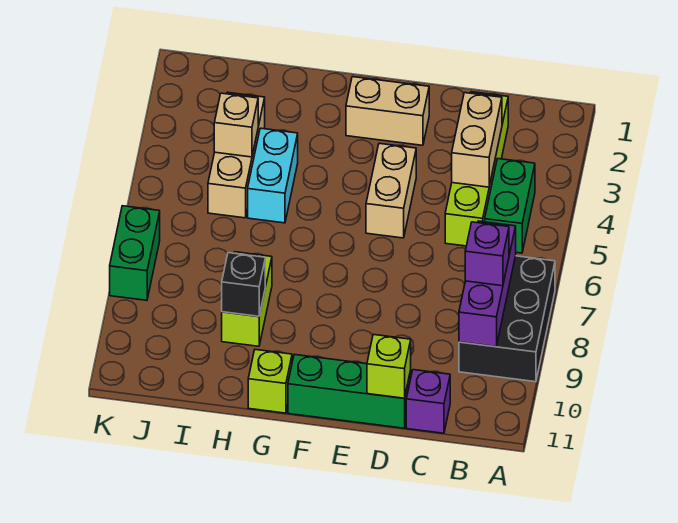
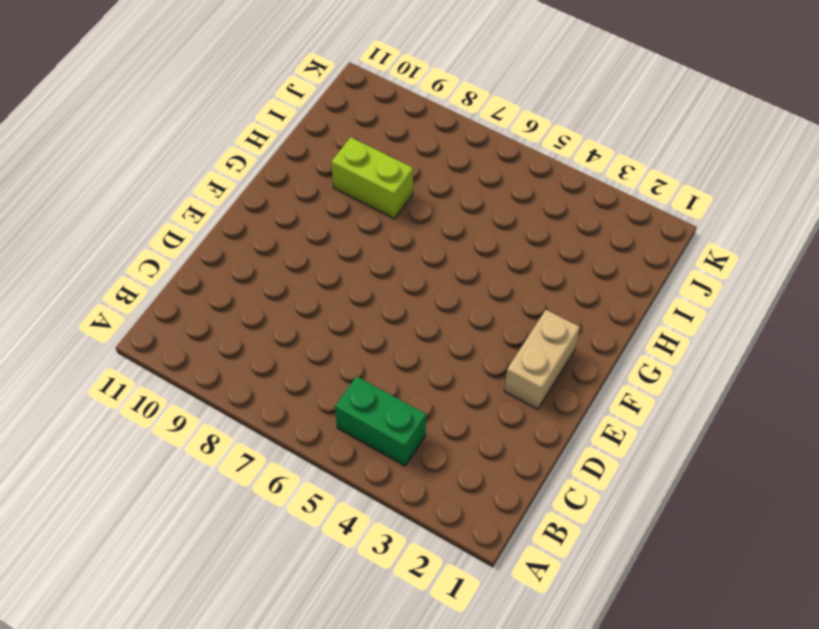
none -> black brick A7:B9 level 1
none -> lime brick C2:C5 level 1
none -> purple brick C11 level 1

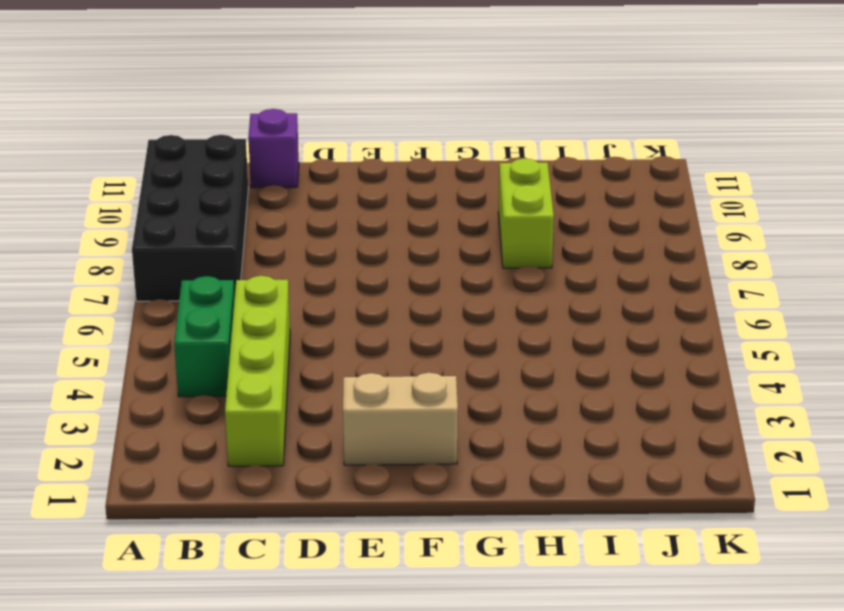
black brick A7:B10 level 1 -> black brick A7:B9 level 1
none -> green brick D11:F11 level 1
none -> tan brick E4:E5 level 1
none -> lime brick G11 level 1

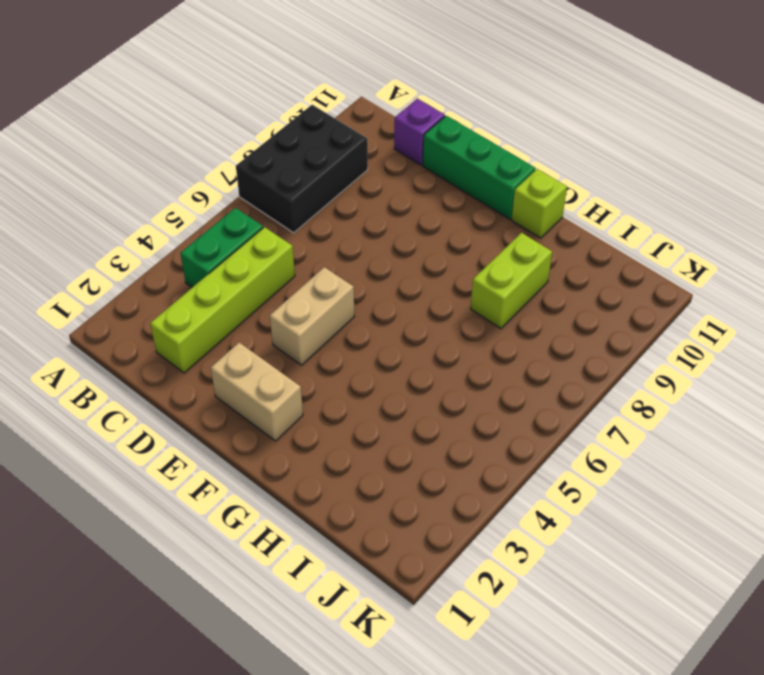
none -> cyan brick H4:H5 level 1
none -> tan brick I3:I5 level 1
none -> green brick K7:K8 level 1

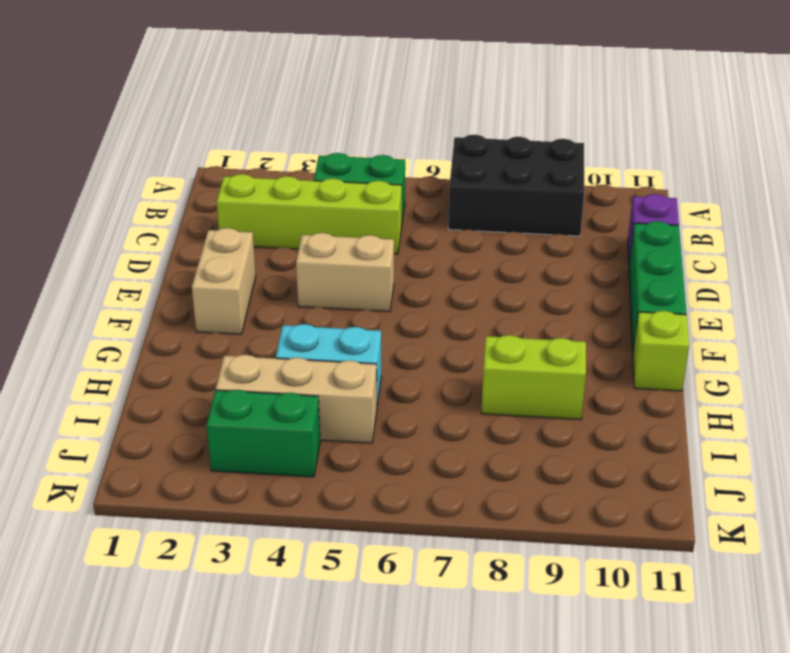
green brick J3:J4 level 1 -> green brick K7:K8 level 1
none -> purple brick B7:B9 level 2
none -> tan brick C3:C4 level 2
none -> lime brick D11 level 2

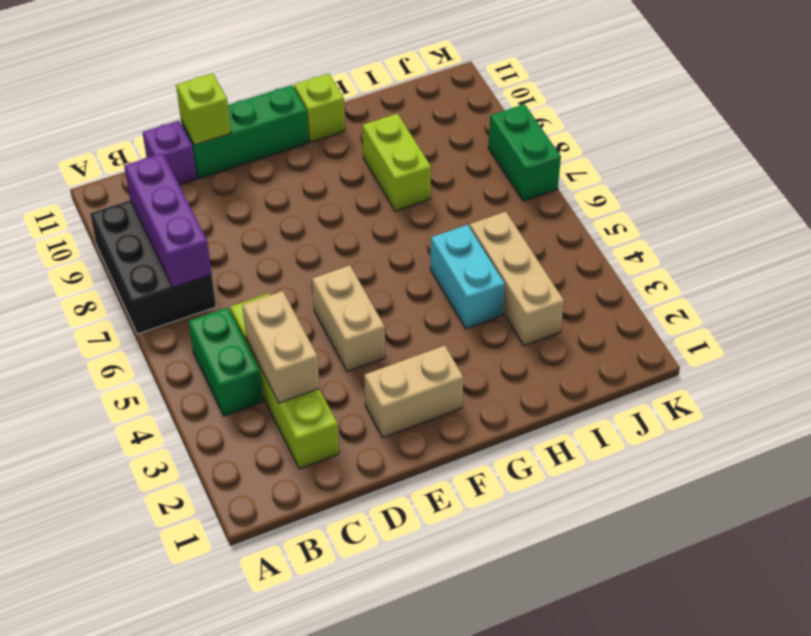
none -> black brick H9 level 2
none -> tan brick I4 level 2
none -> purple brick B8 level 3

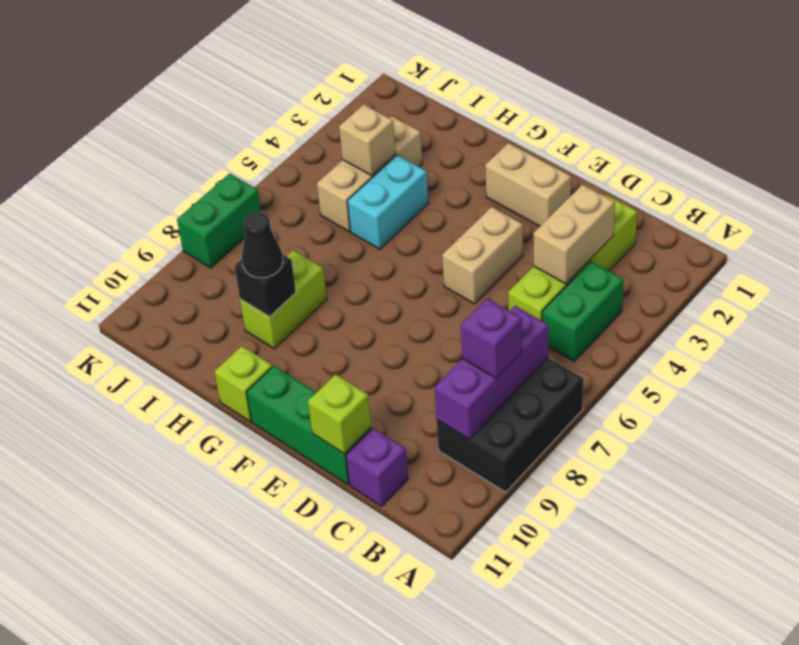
black cone H9 level 3 -> none

